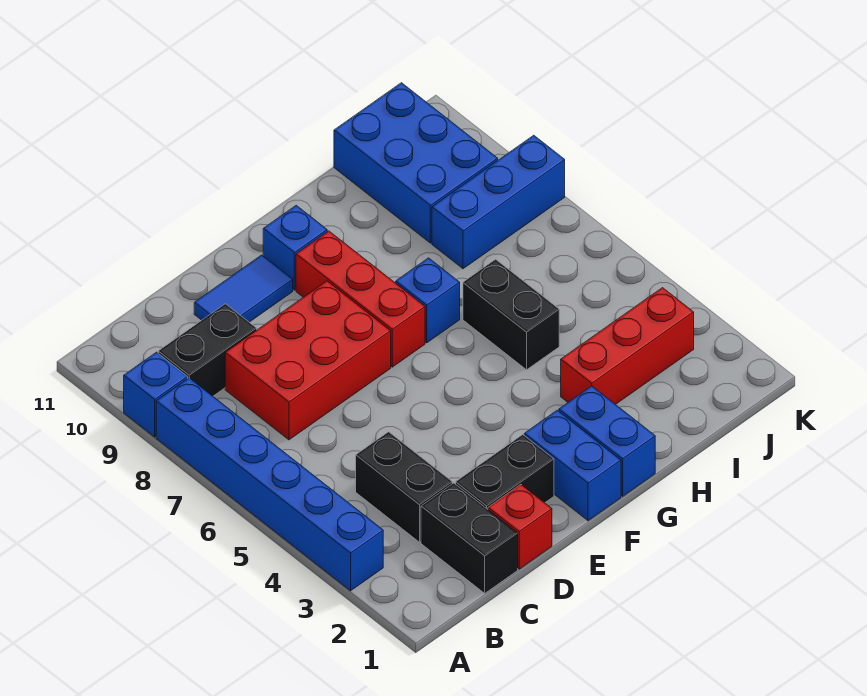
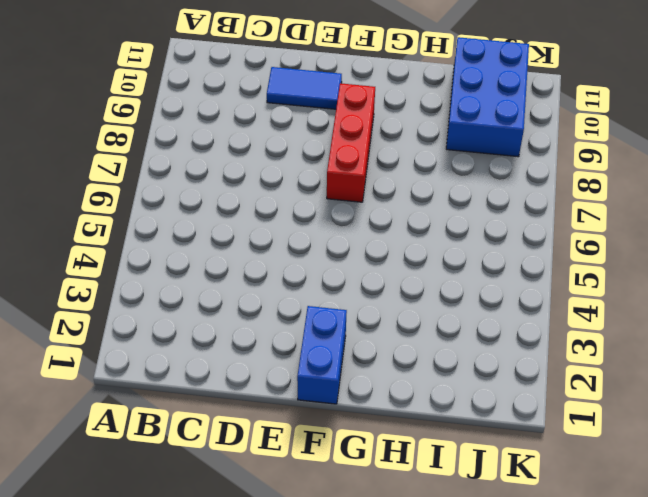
none -> blue brick A3:A8 level 1
none -> blue brick A9 level 1
none -> black brick B9:C9 level 1

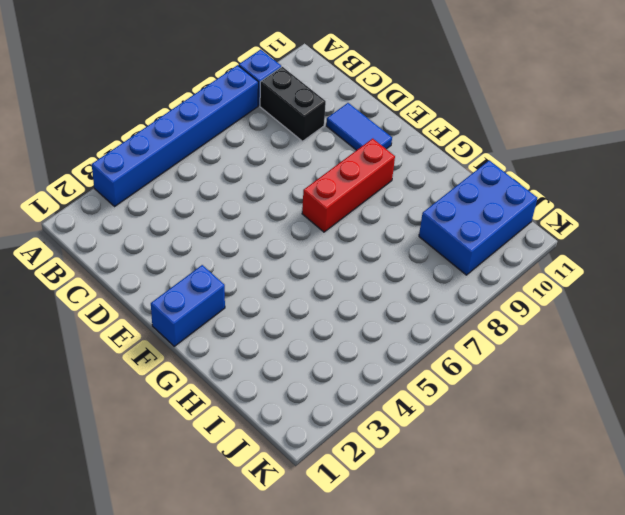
none -> black brick C1:C2 level 1
none -> black brick C3:C4 level 1
none -> red brick C7:E8 level 1

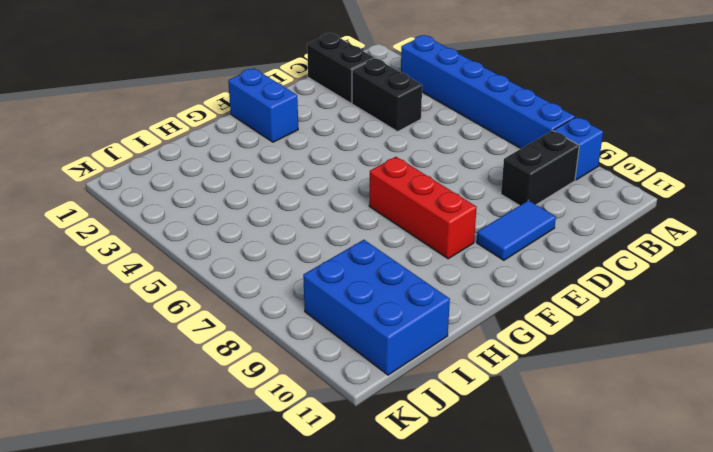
none -> red brick C7:E8 level 1
none -> red brick D1 level 1
none -> black brick D2:E2 level 1

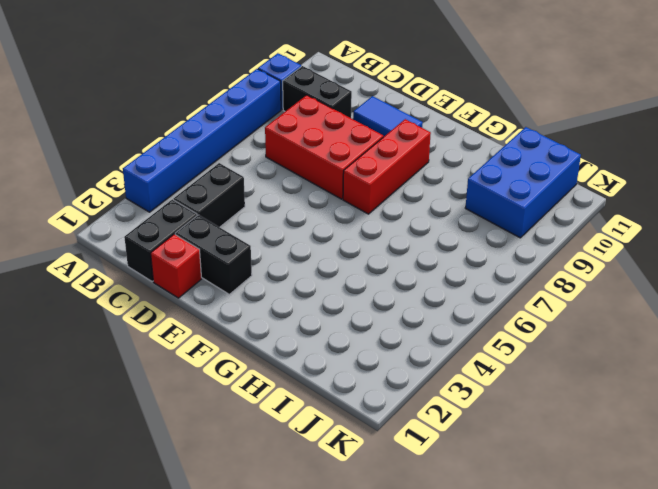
none -> blue brick F1:F2 level 1
none -> blue brick F10 level 1
none -> blue brick G1:G2 level 1

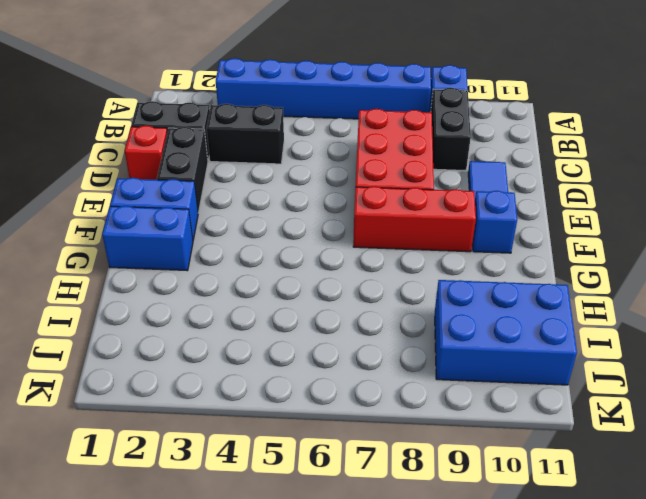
none -> blue brick G7 level 1
none -> red brick H3:J3 level 1
none -> black brick H5:H6 level 1

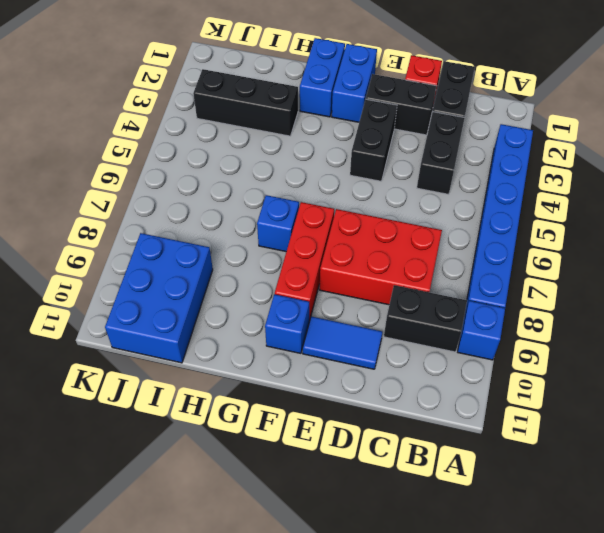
black brick E3:E4 level 1 -> black brick H5:H6 level 1
black brick H3:J3 level 1 -> red brick H3:J3 level 1
none -> blue brick I8:K8 level 1

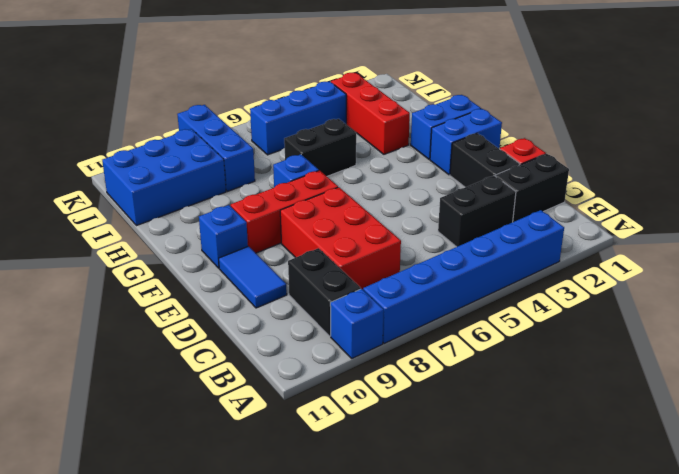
blue brick J4:J6 level 1 -> none

